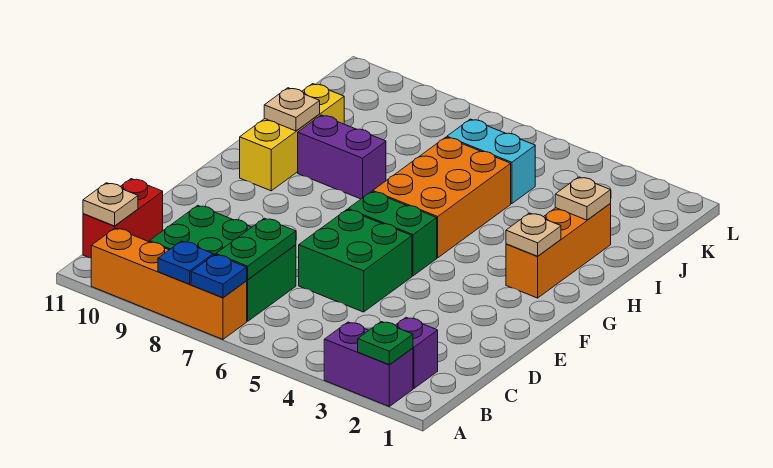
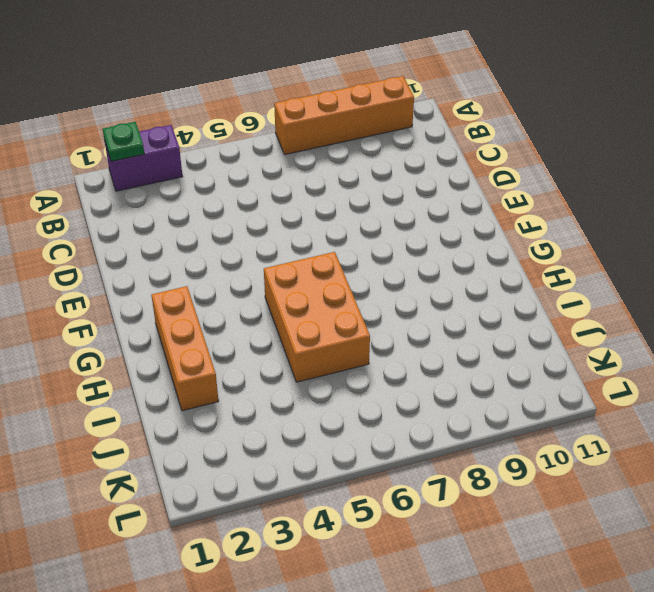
none -> purple brick B2 level 1
none -> green brick B7:C9 level 1
none -> red brick B11:C11 level 1

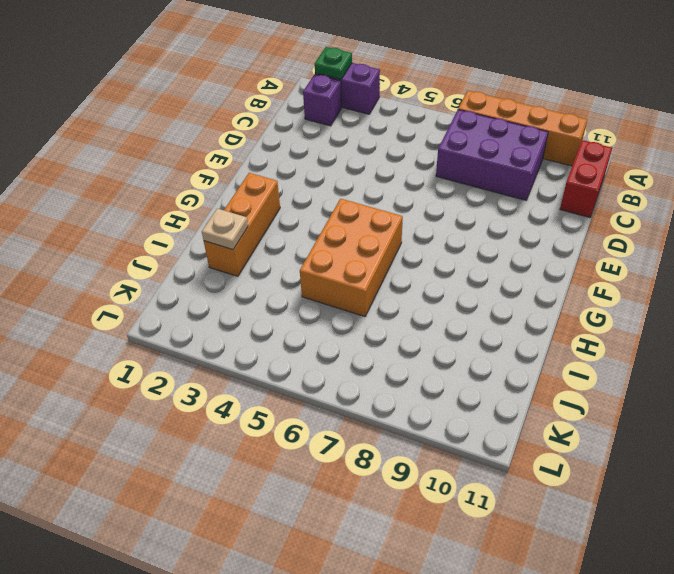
purple brick B7:C9 level 1 -> green brick B7:C9 level 1
none -> green brick D5:E6 level 1
none -> green brick F5:F6 level 1
none -> yellow brick G10:I10 level 1

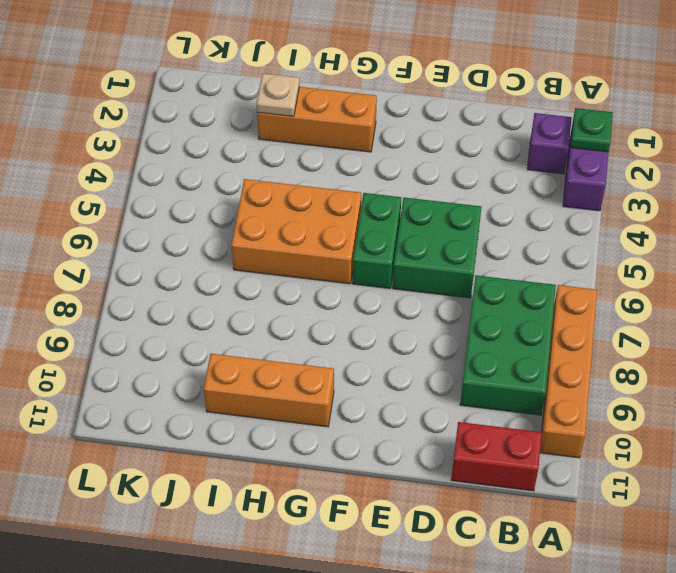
orange brick G10:I10 level 1 -> yellow brick G10:I10 level 1
none -> purple brick H8:H9 level 1
none -> cyan brick J5:J6 level 1
none -> blue plate A7 level 2

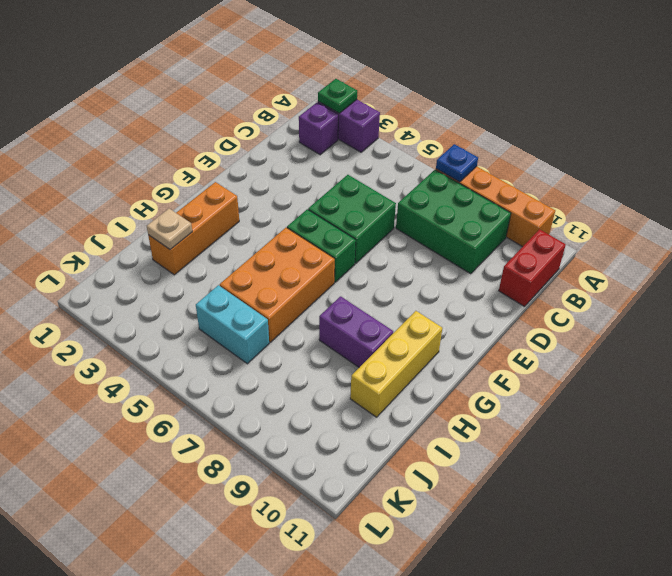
none -> blue plate A8 level 2
none -> green plate B7:C7 level 2
none -> tan plate B11 level 2

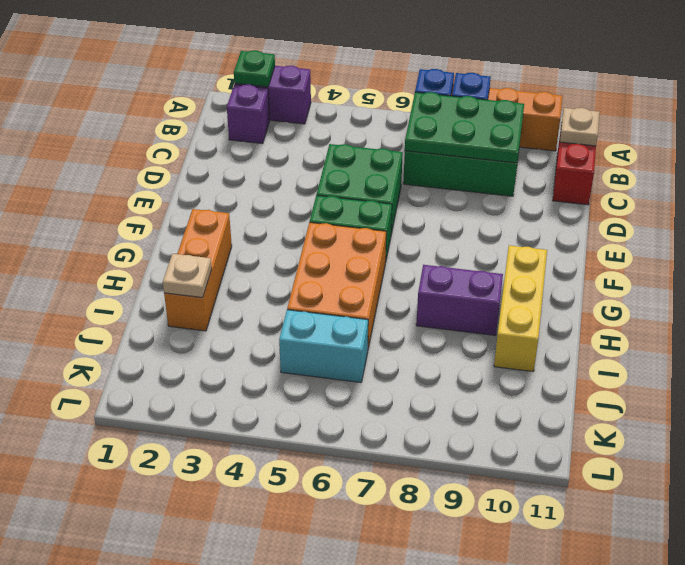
green plate B7:C9 level 2 -> green plate B7:C7 level 2
none -> tan plate G2 level 2
none -> tan plate H10 level 2

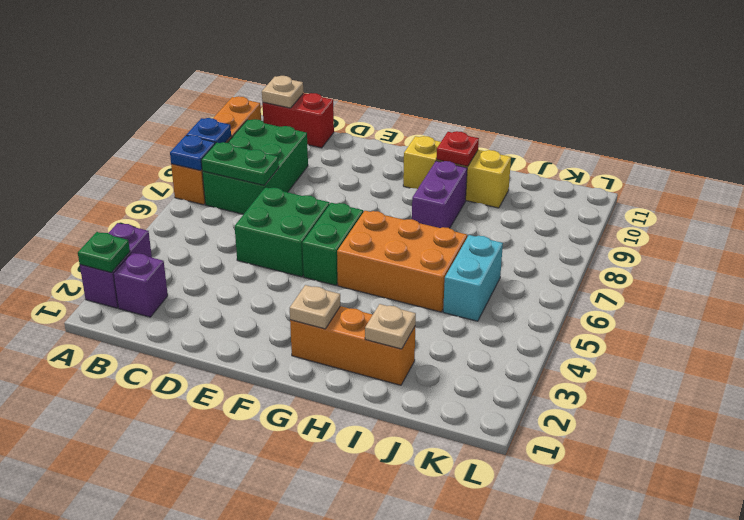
red plate H10 level 2 -> tan plate H10 level 2

